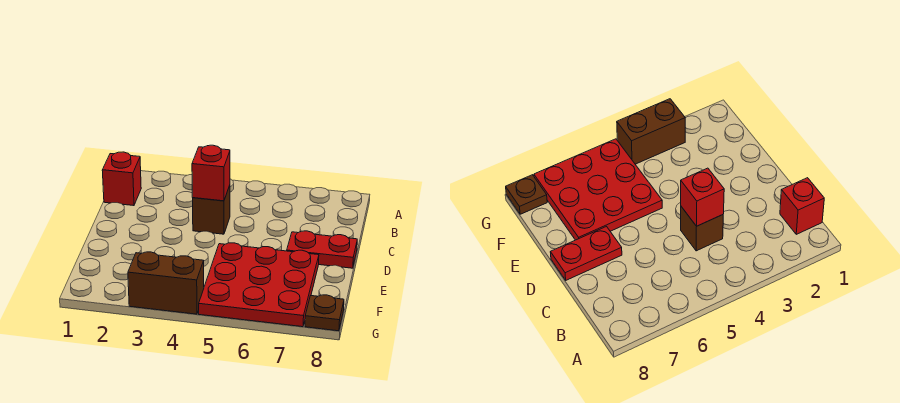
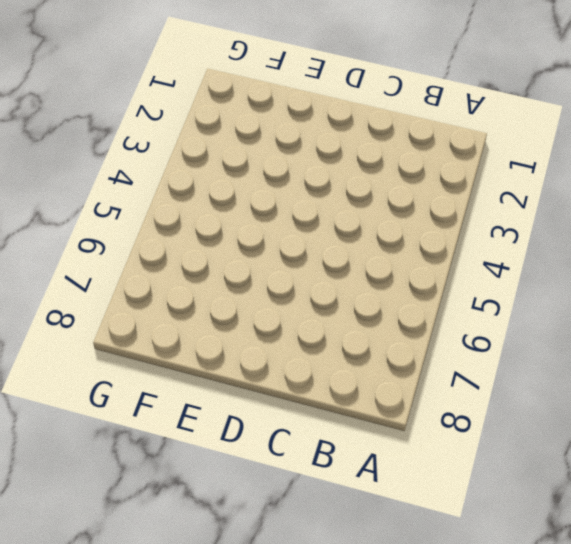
none -> red brick B1 level 1
none -> brown brick C4 level 1

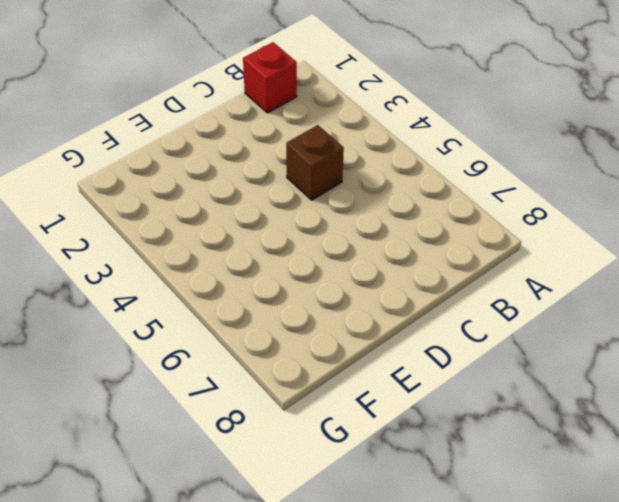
none -> red plate D7:D8 level 1
none -> red plate E5:G7 level 1

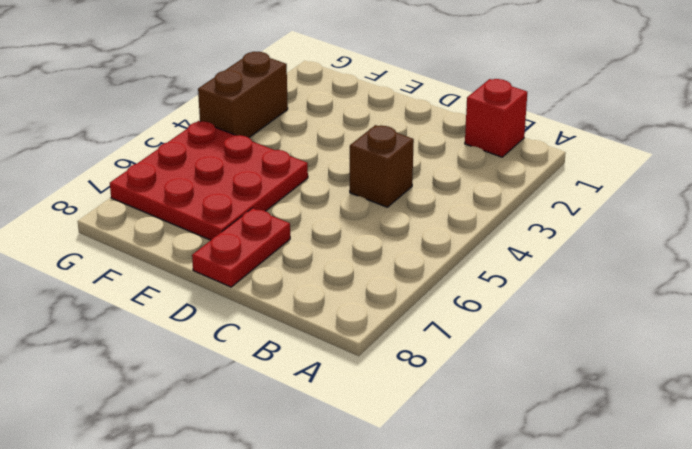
none -> brown plate G8 level 1
none -> red brick C4 level 2

